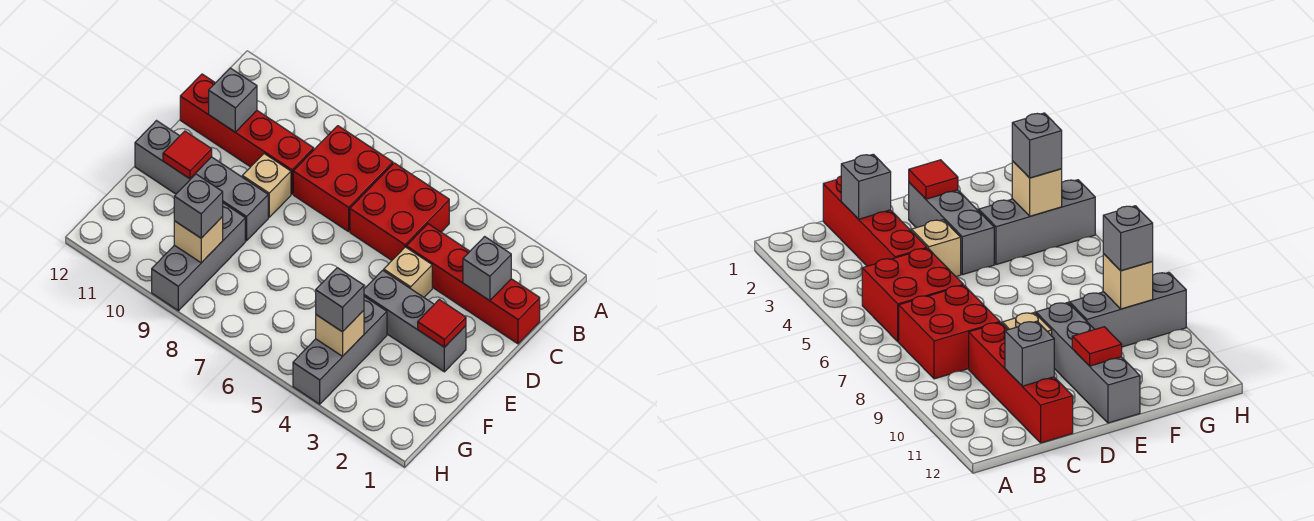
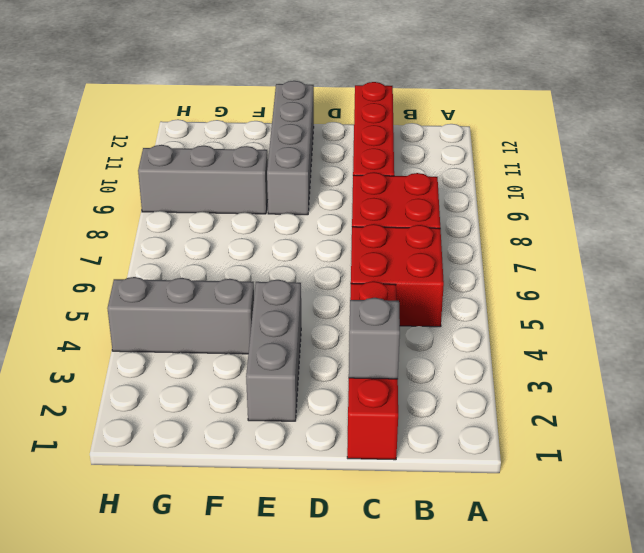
none -> tan brick D4 level 1
none -> tan brick D9 level 1
none -> grey brick C11 level 2

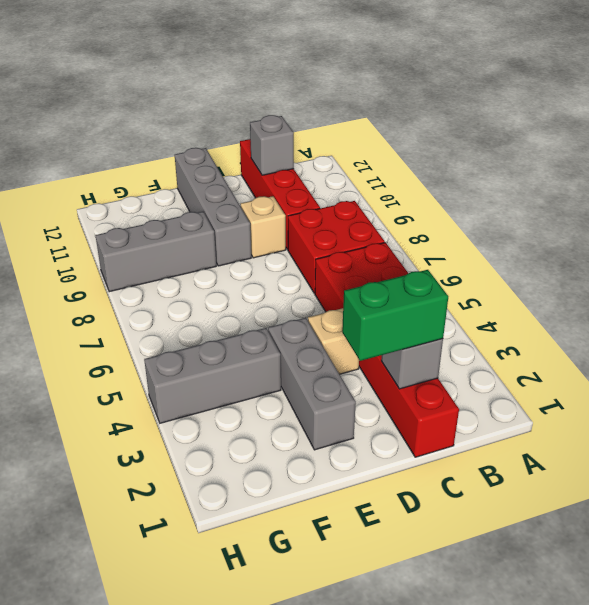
green brick C2:D2 level 3 -> none
none -> red tile E2 level 2
none -> red tile E11 level 2
none -> tan brick G4 level 2

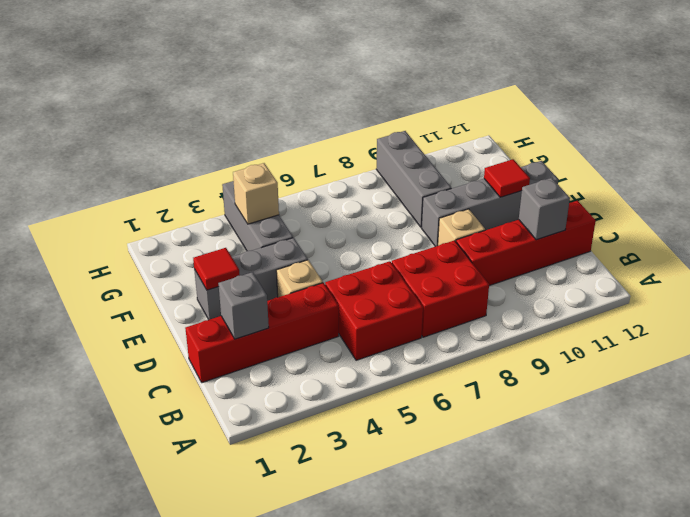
none -> tan brick G9 level 2
none -> grey brick G4 level 3
none -> grey brick G9 level 3

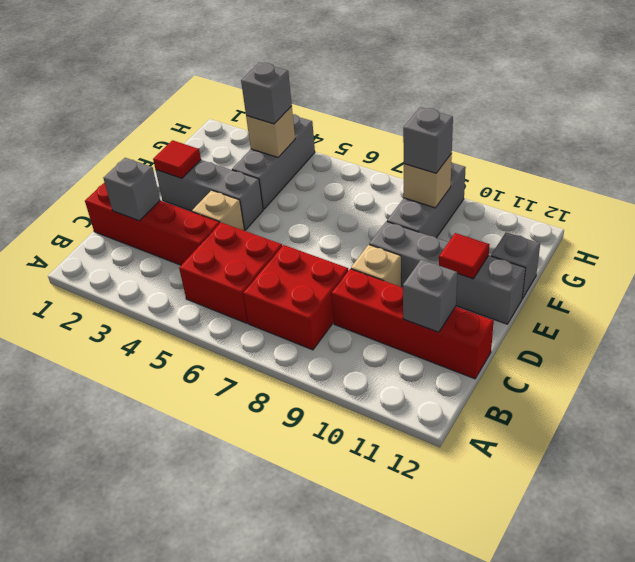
grey brick F12 level 1 -> none

